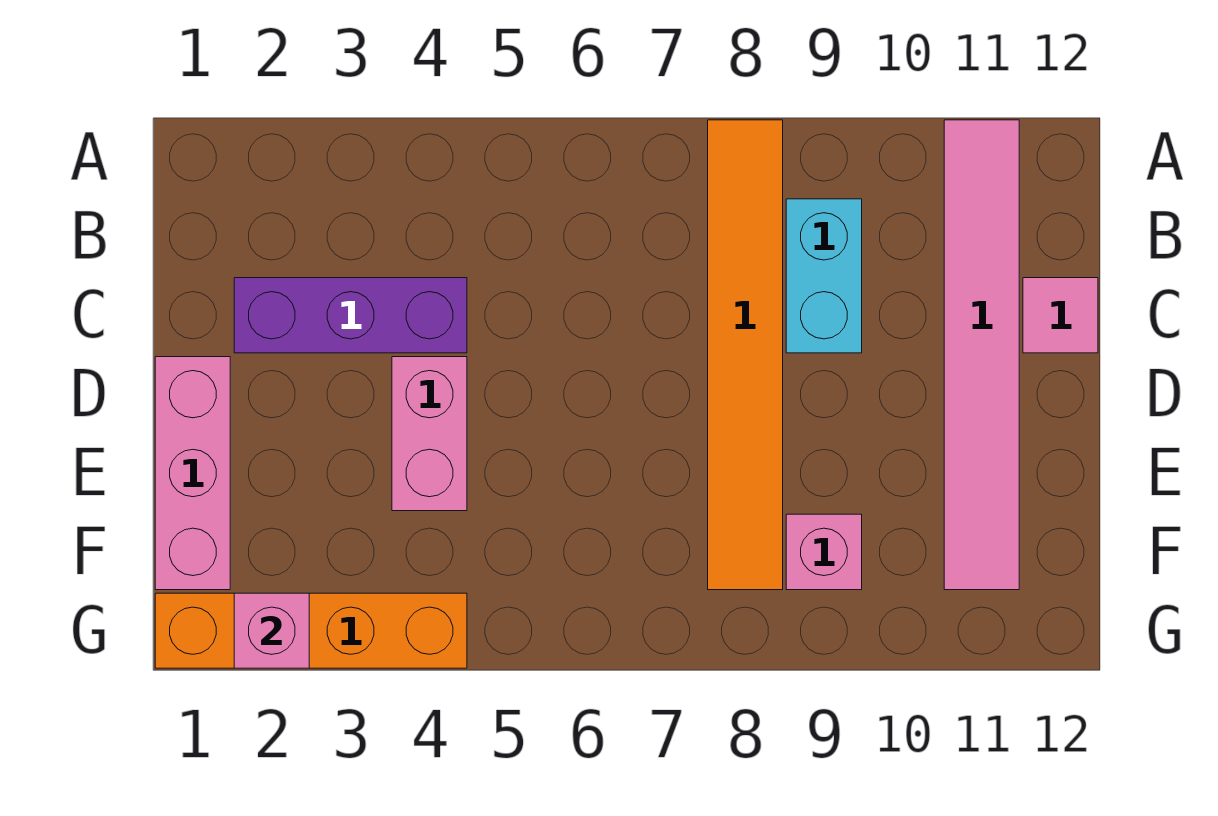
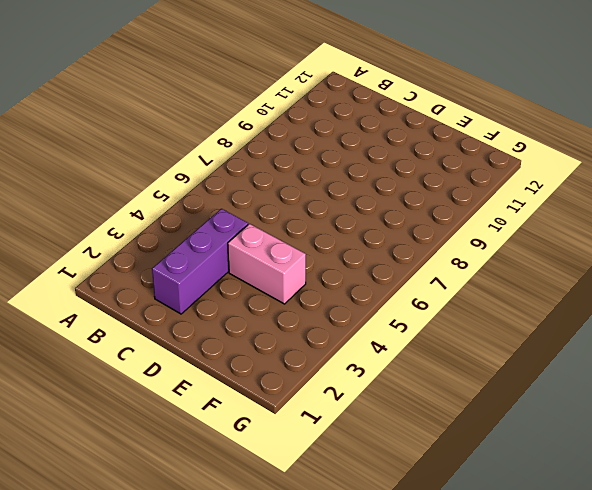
none -> orange tile A8:F8 level 1
none -> pink tile A11:F11 level 1

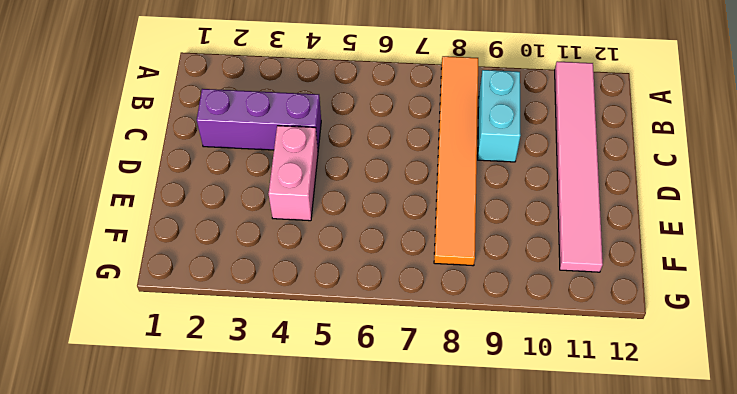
none -> pink tile C12 level 1
none -> pink brick D1:F1 level 1

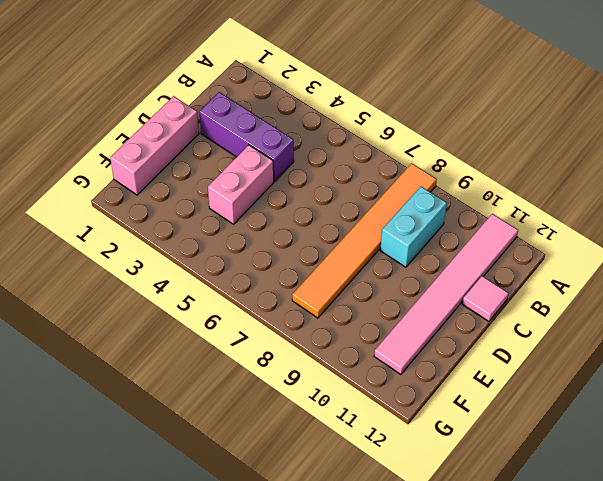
none -> pink brick F9 level 1
none -> orange brick G1:G4 level 1

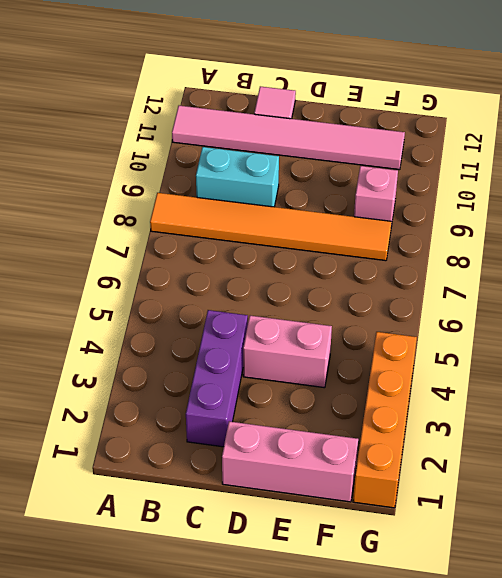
none -> pink brick G2 level 2

